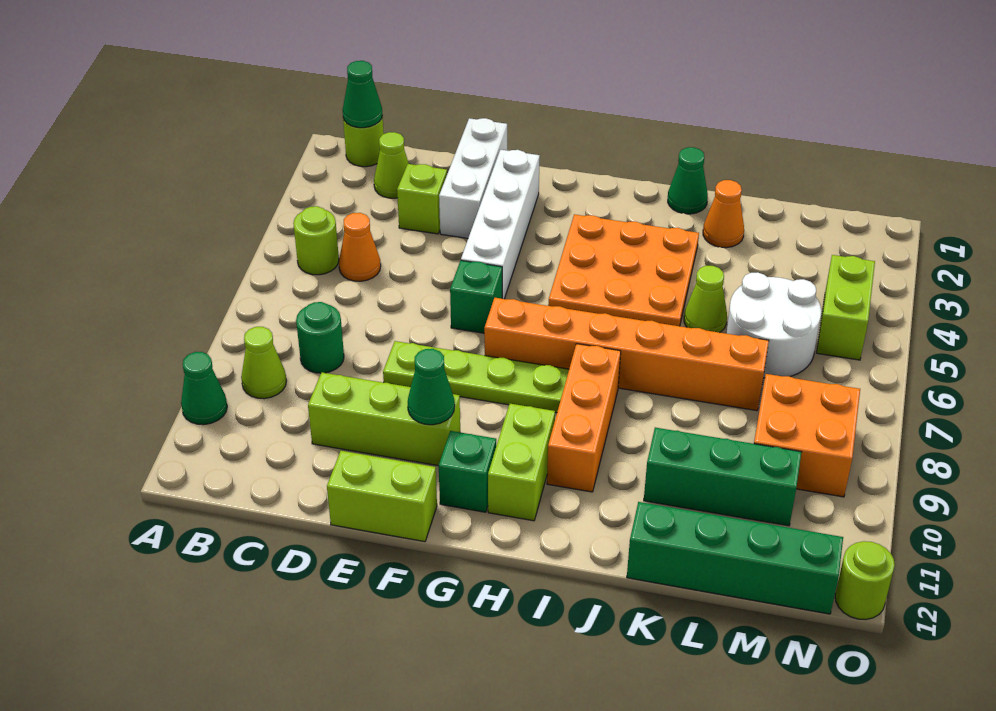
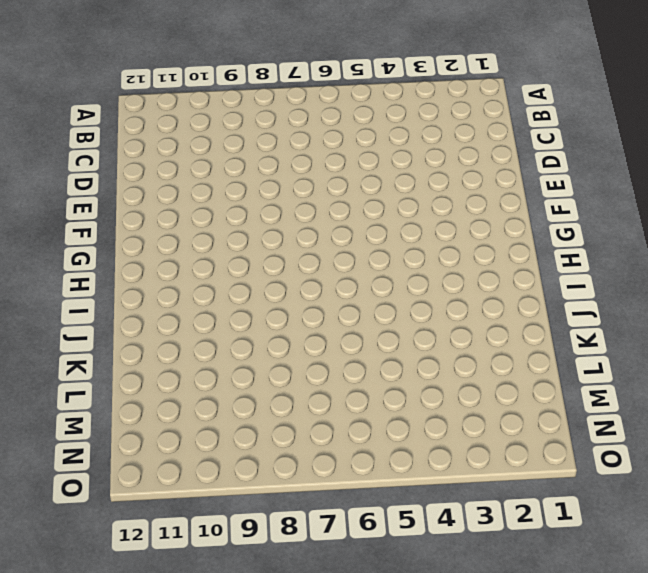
none -> green cone A10 level 1
none -> lime round brick B1 level 1
none -> lime round brick B5 level 1
none -> lime cone B9 level 1

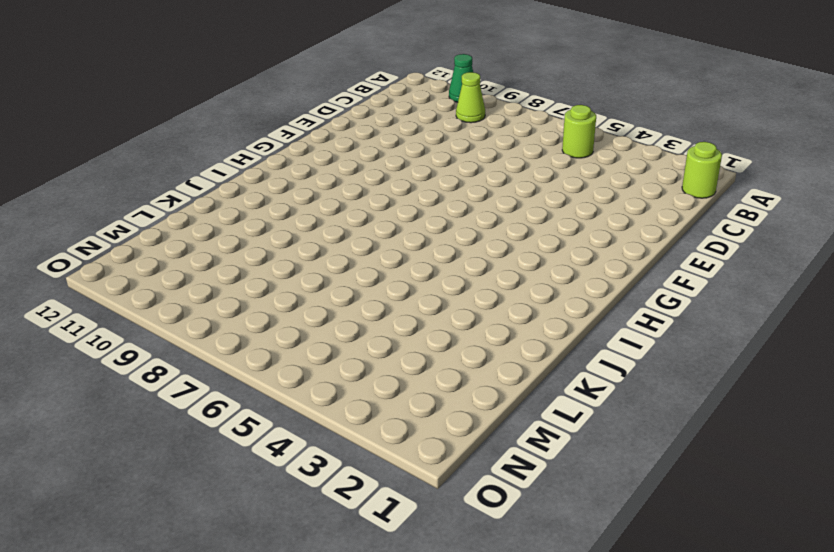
none -> lime cone C2 level 1
none -> orange cone C5 level 1
none -> green round brick C8 level 1
none -> lime brick D3 level 1

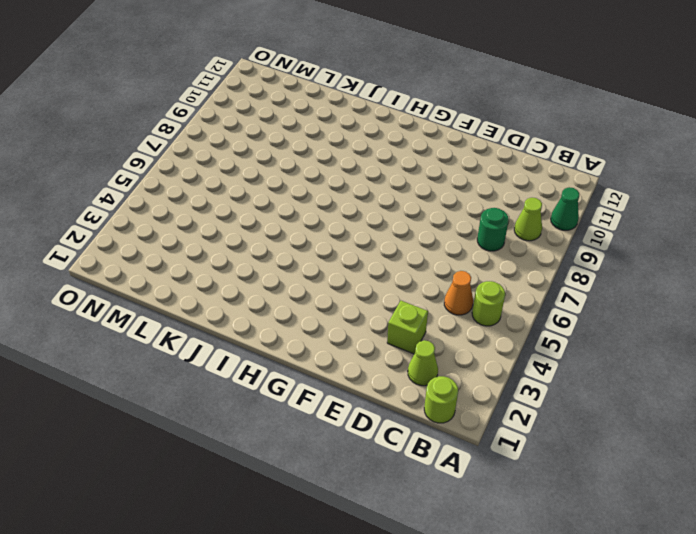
none -> lime brick D10:F10 level 1
none -> white brick E1:E3 level 1
none -> lime plate E8:H8 level 1
none -> lime brick E12:F12 level 1

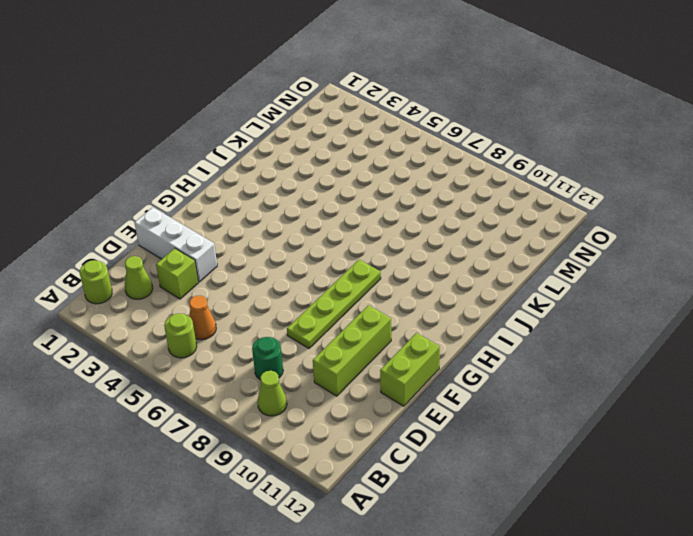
none -> green cone A10 level 1
none -> white brick F2:F5 level 1
none -> green brick F6 level 1
none -> orange brick G7:L7 level 1

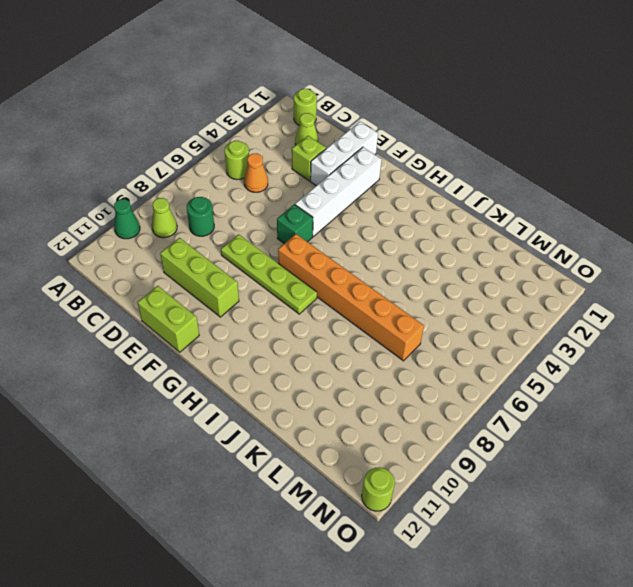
none -> green brick G11 level 1
none -> orange plate H3:J5 level 1
none -> lime brick H10:H11 level 1
none -> orange brick I8:I10 level 1

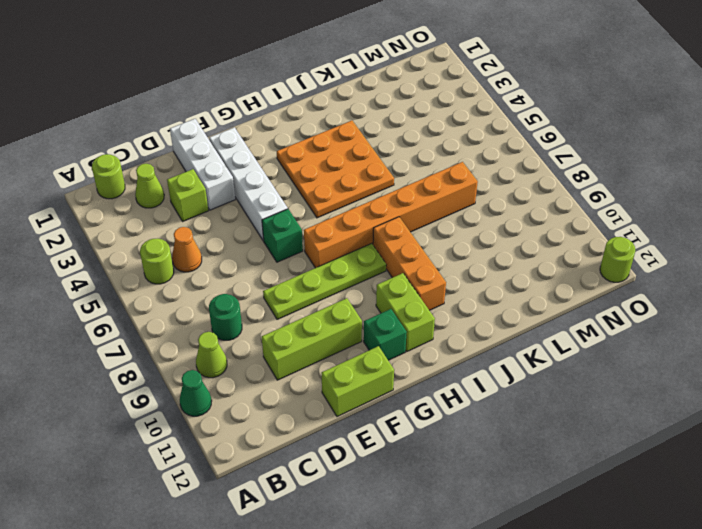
none -> green cone J1 level 1
none -> orange cone K2 level 1
none -> lime cone K5 level 1
none -> green brick K10:M10 level 1

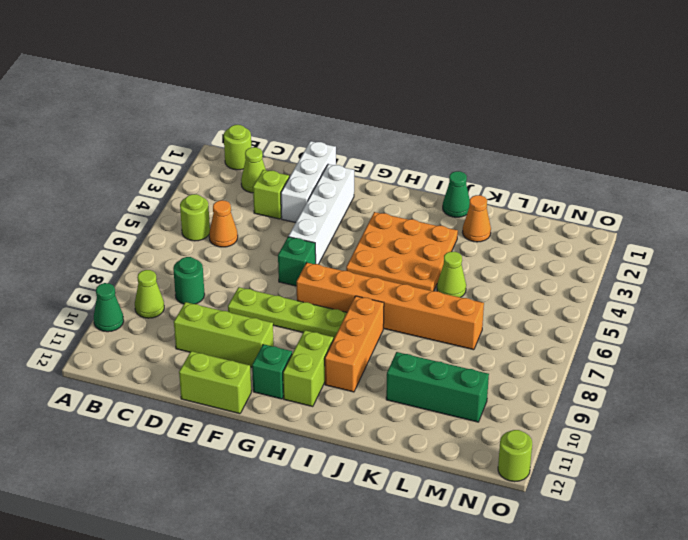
none -> green brick K12:N12 level 1
none -> white round brick L5:M6 level 1
none -> orange brick M8:N9 level 1
none -> lime brick N4:N5 level 1

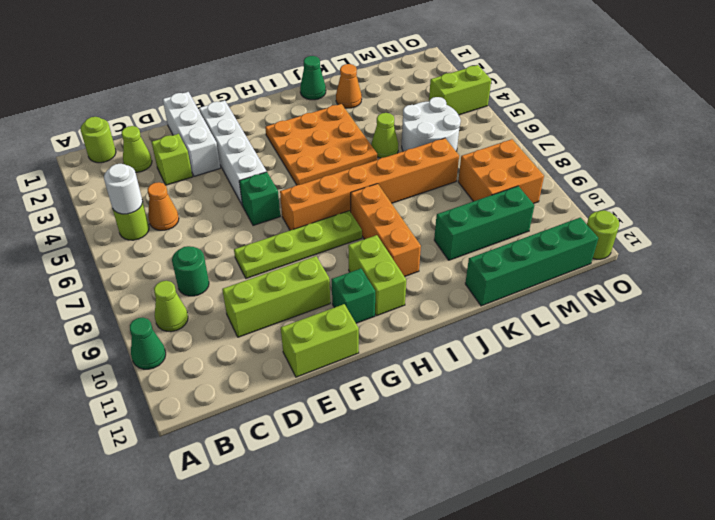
white round brick B5 level 2 -> none
lime brick N4:O4 level 1 -> lime brick N4:N5 level 1
none -> green cone B1 level 2
none -> green cone F10 level 2

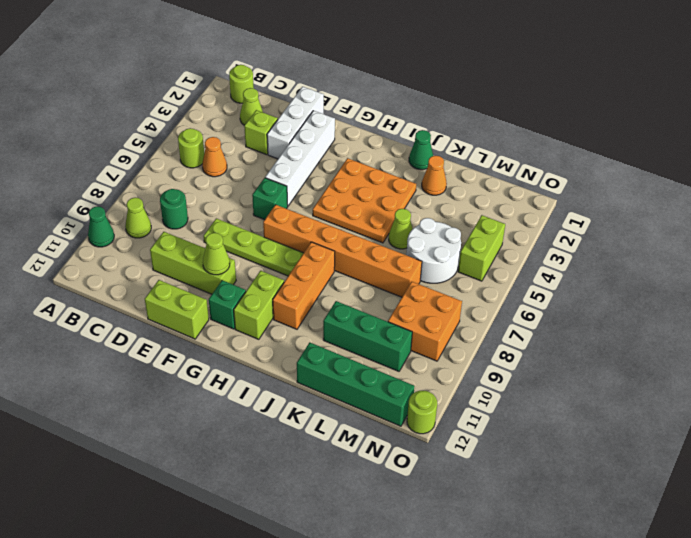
lime cone F10 level 2 -> green cone F10 level 2
none -> green cone B1 level 2

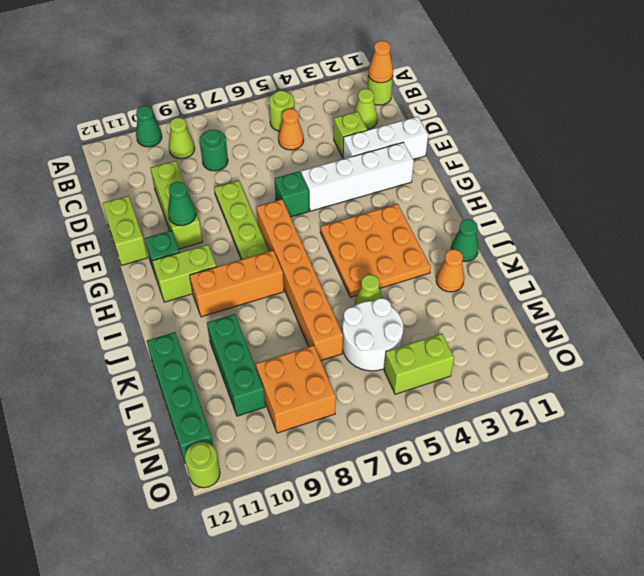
orange cone B1 level 2 -> green cone B1 level 2

